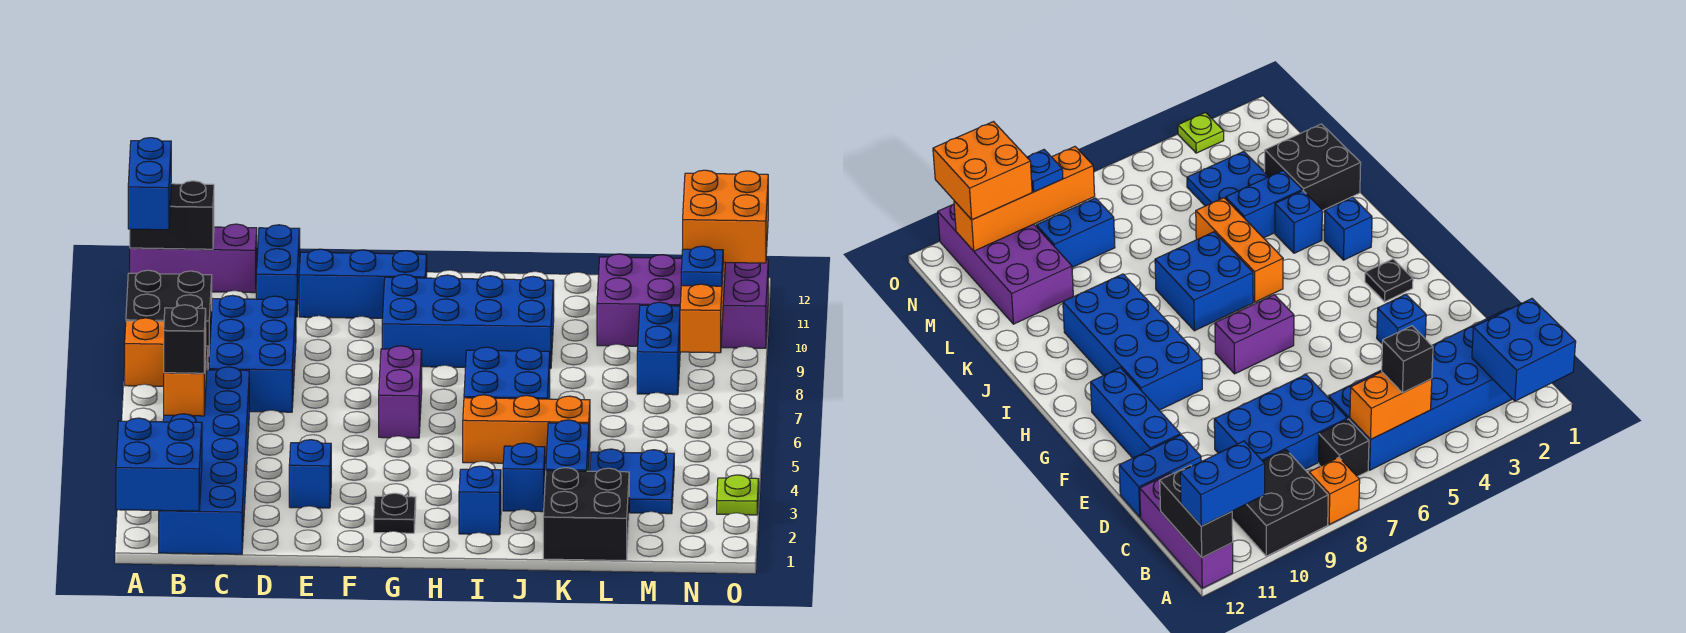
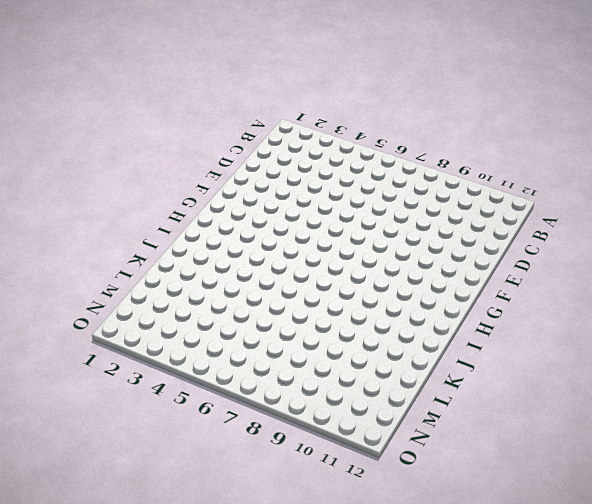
none -> orange brick A8 level 1
none -> black brick A9:B10 level 1
none -> purple brick A12:C12 level 1
none -> blue brick B1:C6 level 1

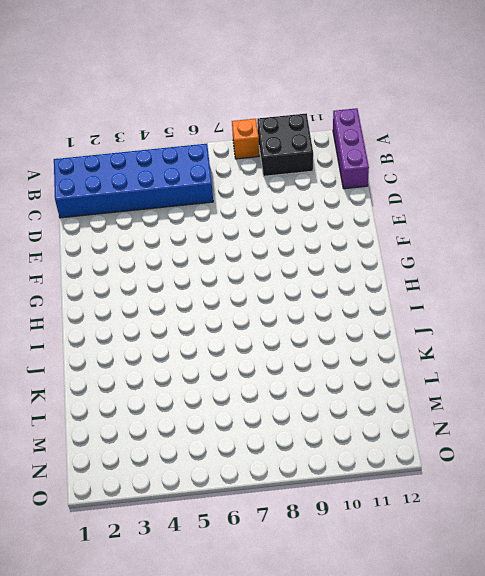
none -> black brick B7 level 1
none -> blue brick C7:D9 level 1
none -> blue brick D11:D12 level 1
none -> blue brick E3 level 1

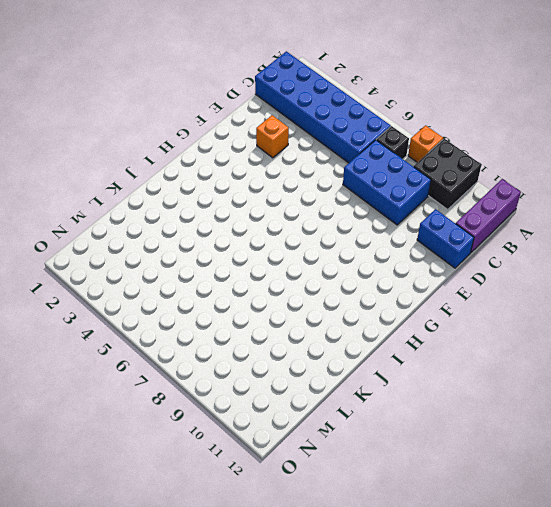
orange brick E3 level 1 -> blue brick E3 level 1
none -> blue brick E11:G11 level 1
none -> black plate G2 level 1
none -> purple brick G6:G7 level 1
none -> blue brick G9:J10 level 1

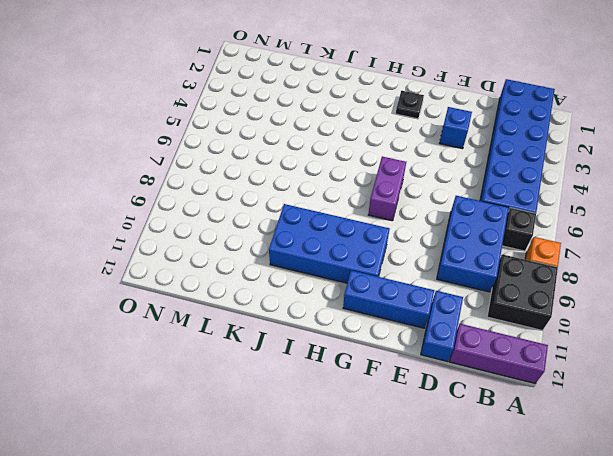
none -> blue brick I2 level 1
none -> orange brick I5:K5 level 1
none -> blue brick I6:J7 level 1
none -> blue brick J3 level 1

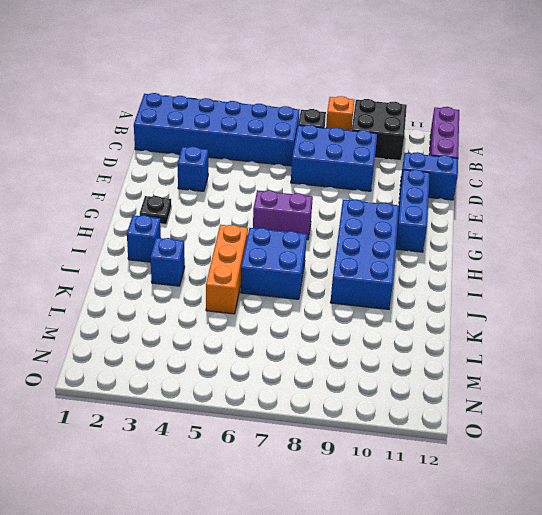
none -> black brick K1:L2 level 1
none -> blue brick K3:K4 level 1
none -> blue plate L3:M4 level 1
none -> purple brick L10:O11 level 1

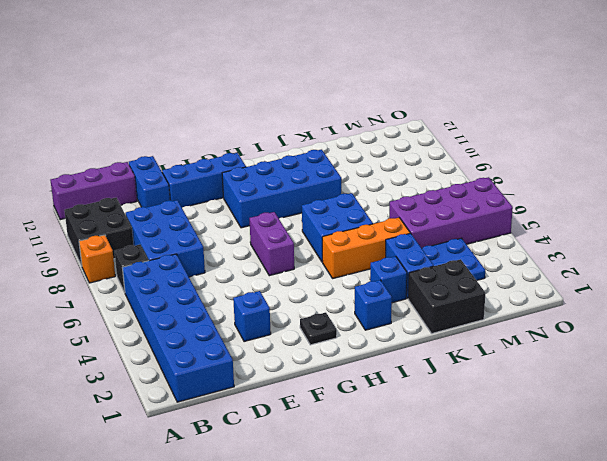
purple brick L5:O6 level 1 -> purple brick L10:O11 level 1
none -> blue brick M8:M9 level 1
none -> lime plate O3 level 1
none -> blue brick A1:B2 level 2
none -> black brick A12:B12 level 2

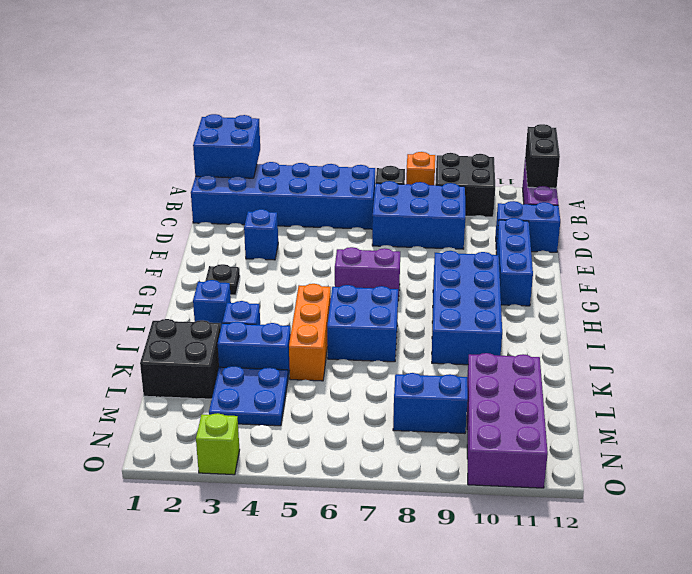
lime brick O3 level 1 -> lime plate O3 level 1
none -> orange brick B5:B6 level 2
none -> orange brick N8:N11 level 2
none -> blue brick A11:A12 level 3
none -> black brick B5 level 3

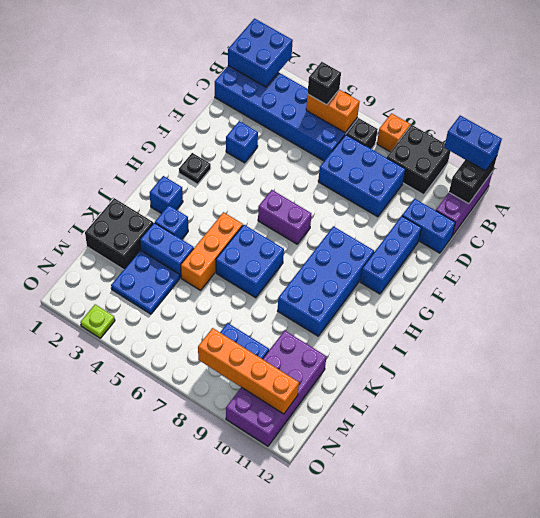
none -> blue plate N9 level 3
none -> orange brick N10:O11 level 3

